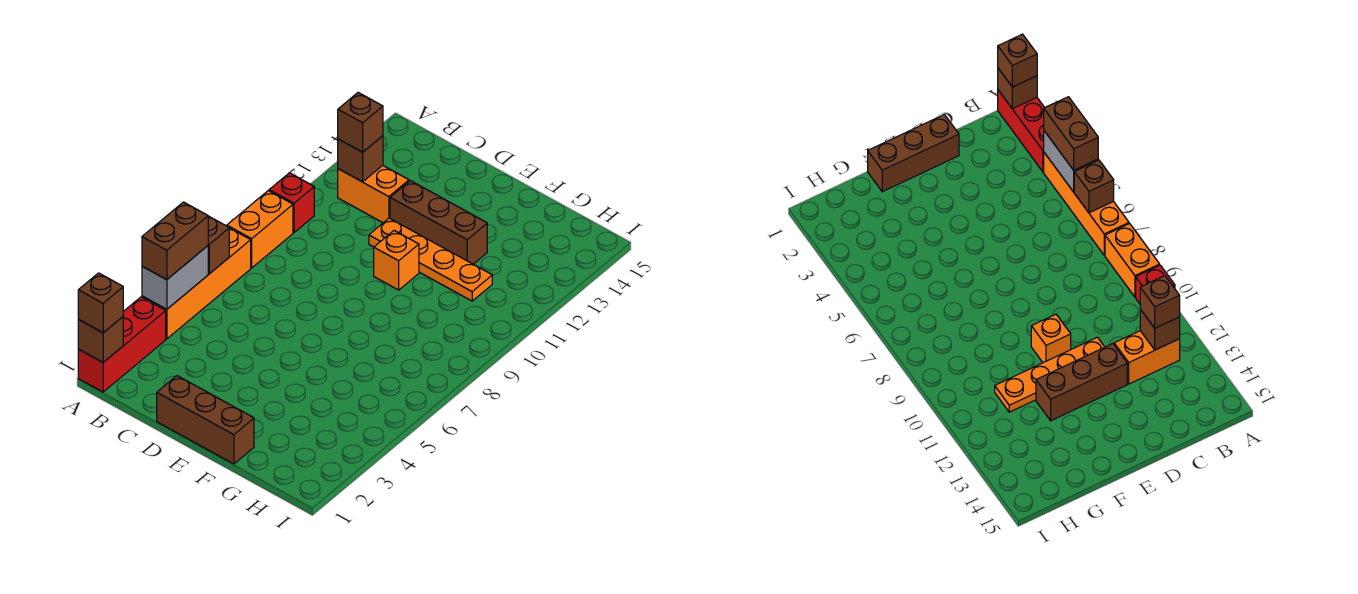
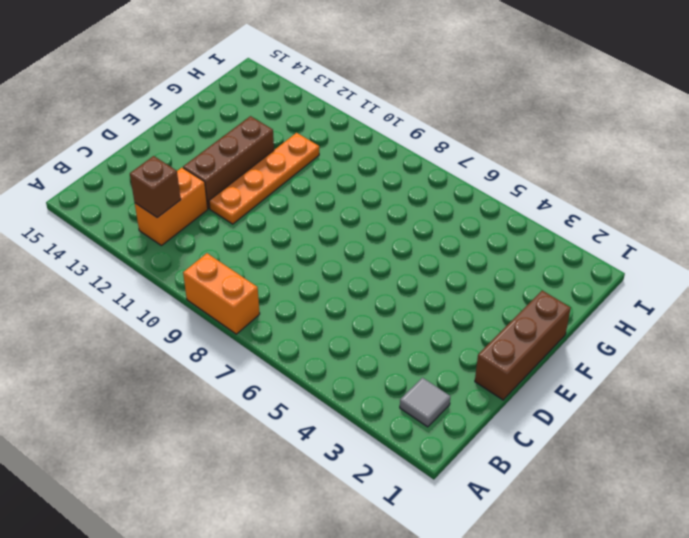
grey tile B2 level 1 -> none
none -> red brick A1:A3 level 1
none -> orange brick A4:A7 level 1
none -> red brick A10 level 1

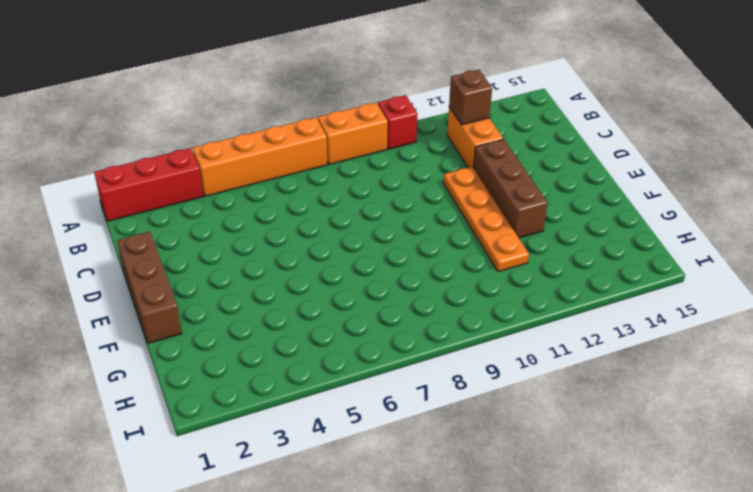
none -> orange brick E10 level 1
none -> brown brick A1 level 2
none -> grey brick A4:A5 level 2

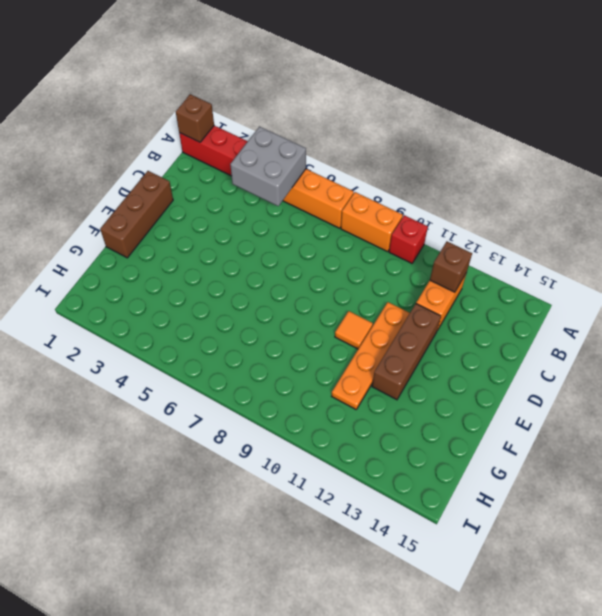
grey brick A4:B5 level 2 -> grey brick A4:A5 level 2
orange tile E10 level 1 -> orange brick E10 level 1
none -> brown brick A6 level 2
none -> brown brick A1 level 3
none -> brown brick A4:A5 level 3

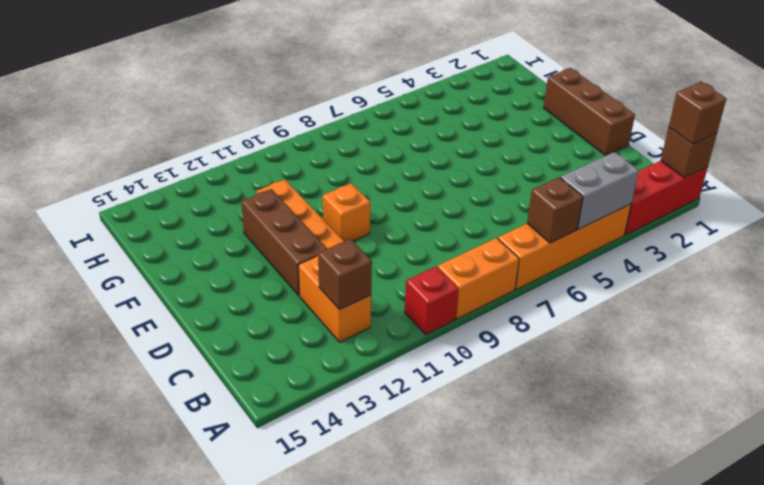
none -> brown brick A4:A5 level 3
none -> brown brick B12 level 3

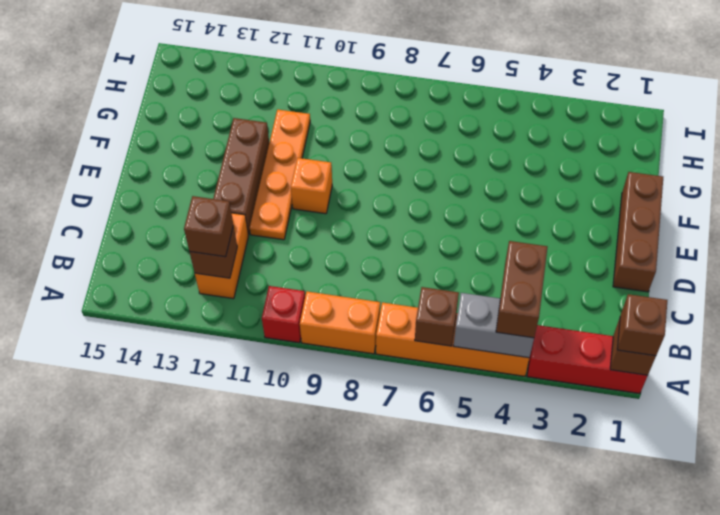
brown brick A4:B4 level 3 -> brown brick A4:A5 level 3

